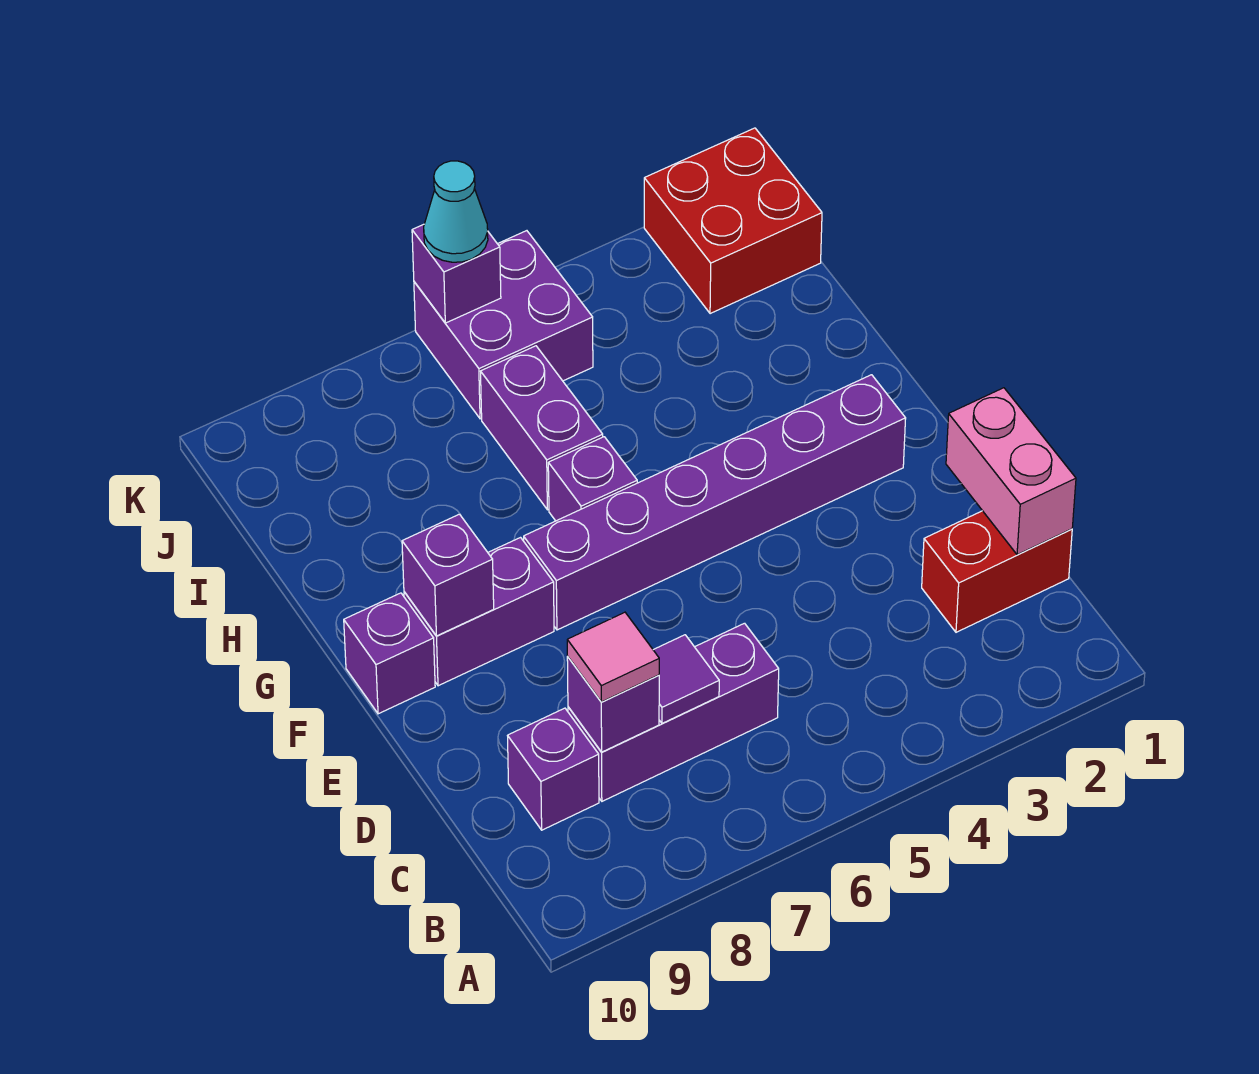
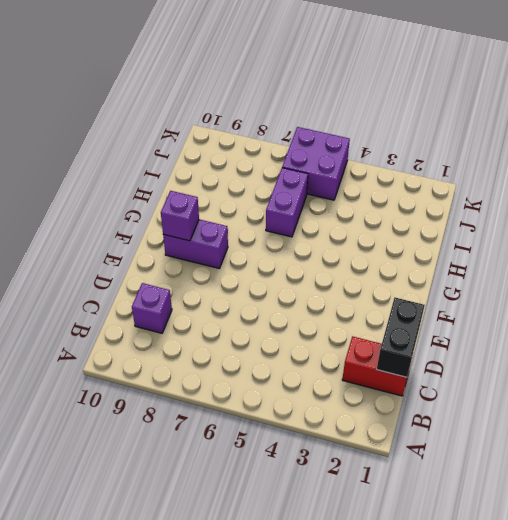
black brick C1:D1 level 2 -> pink brick C1:D1 level 2
none -> purple brick C6:C8 level 1
none -> purple brick F2:F7 level 1
none -> purple brick F10 level 1

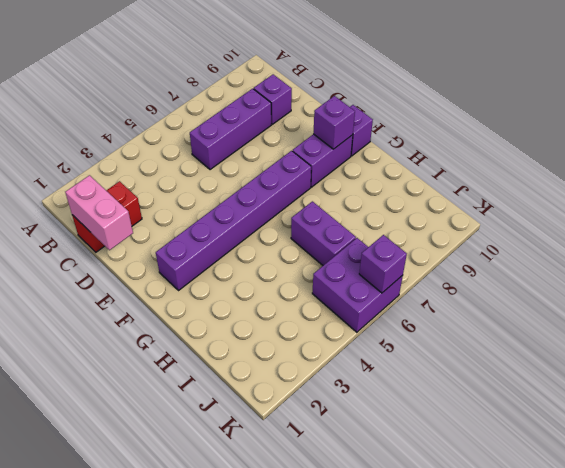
none -> purple brick G6 level 1
none -> red brick J1:K2 level 1
none -> purple tile C7 level 2

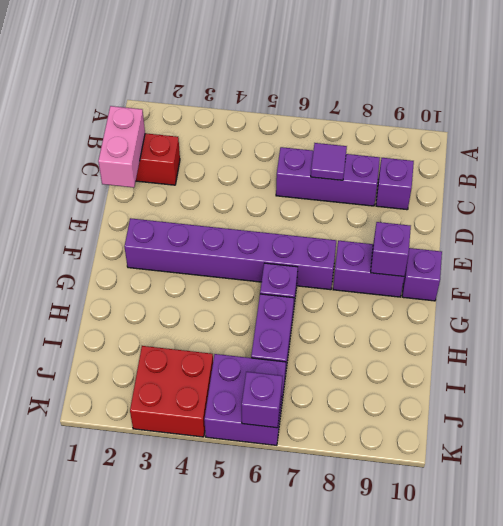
red brick J3:K4 level 1 -> red brick J1:K2 level 1
none -> purple brick C8 level 2
none -> pink tile C8 level 3
none -> cyan cone K6 level 3

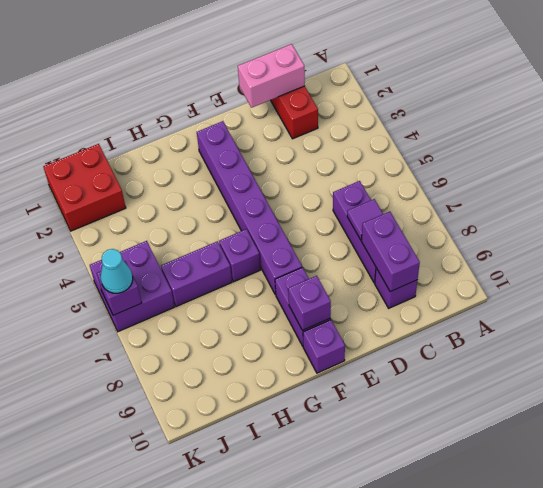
purple brick C8:C9 level 2 -> purple brick C8 level 2
none -> pink tile C8 level 3

